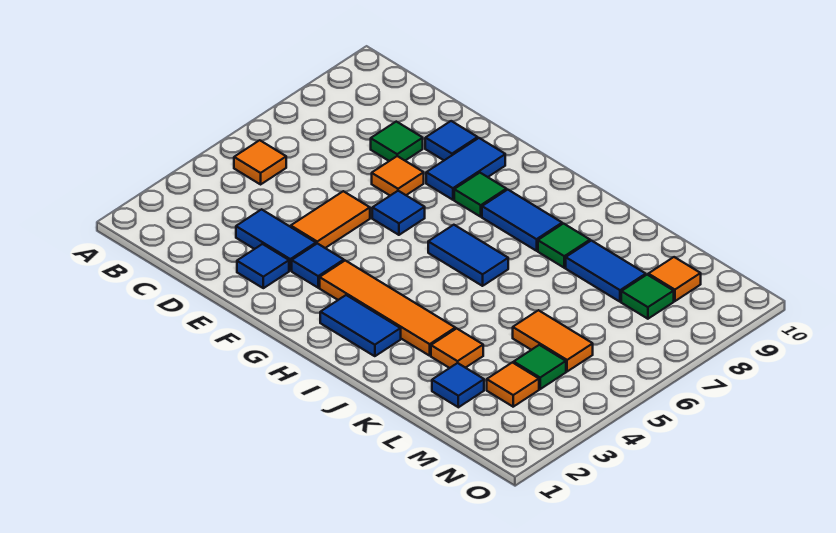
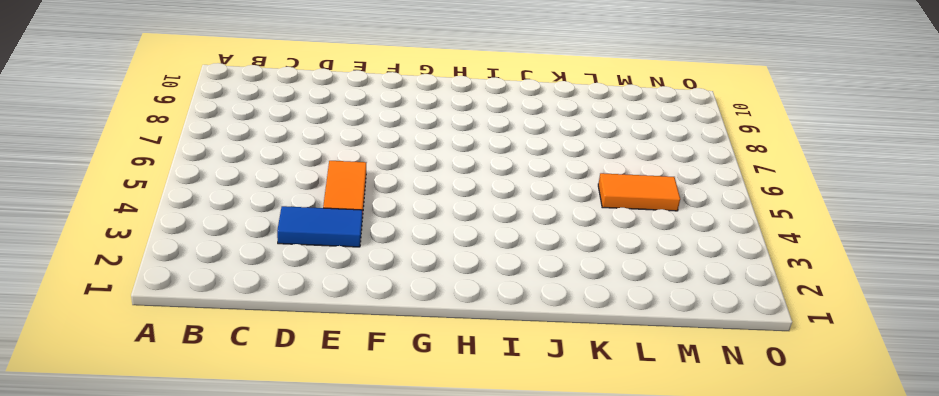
none -> orange tile B5 level 1
none -> green tile D8 level 1
none -> blue tile E2 level 1

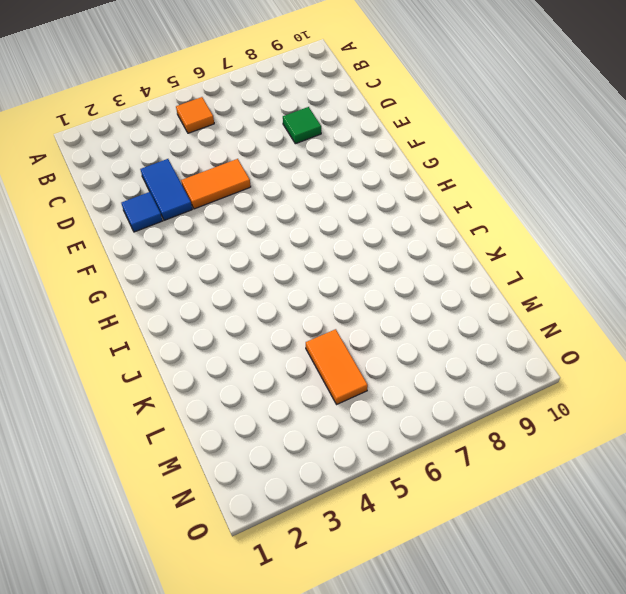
none -> orange tile E7 level 1
none -> blue tile E9 level 1
none -> blue tile F3 level 1

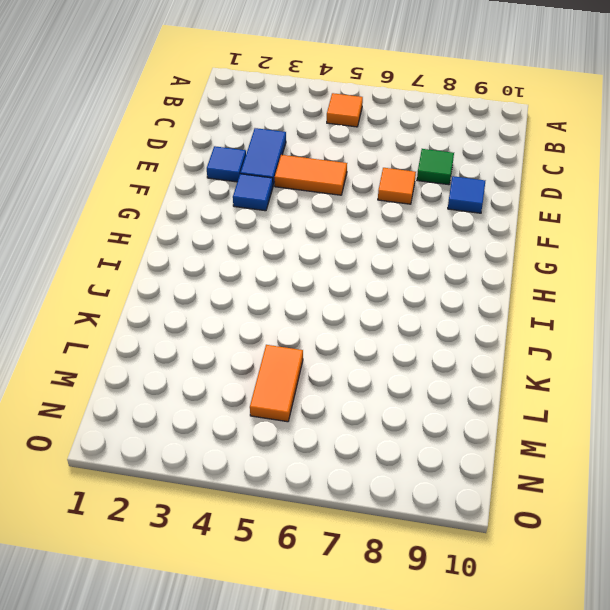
none -> blue tile F6 level 1
none -> blue tile F8:F9 level 1
none -> orange tile G3:J3 level 1

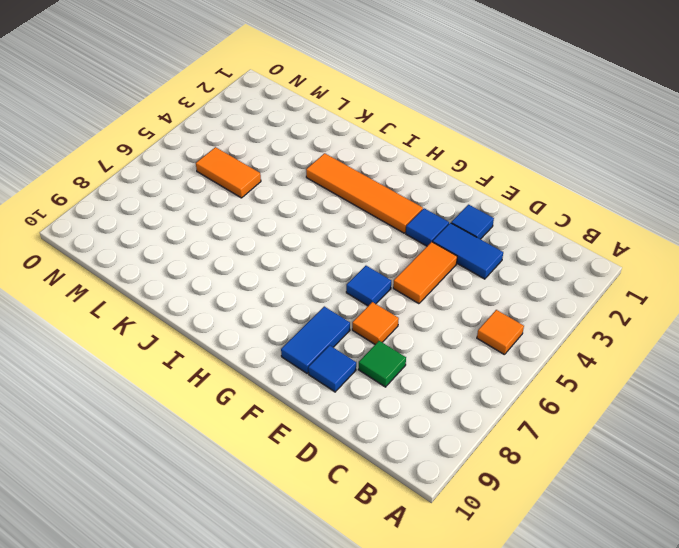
none -> green tile G8 level 1
none -> blue tile H2:I2 level 1
none -> blue tile H6:I6 level 1

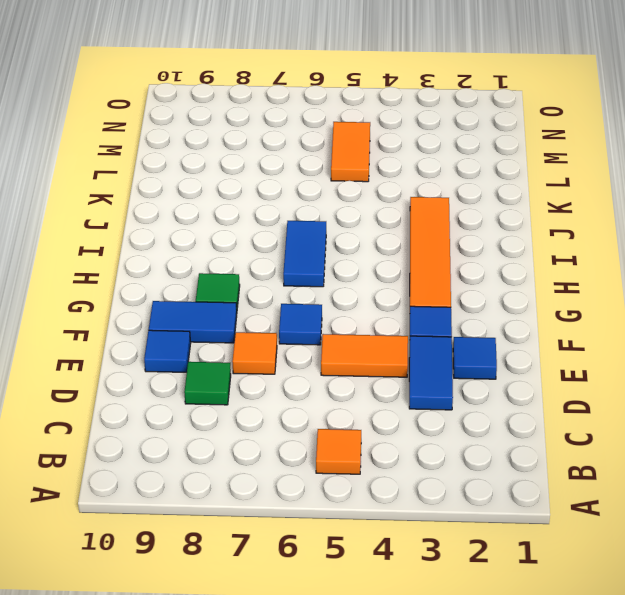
none -> blue tile H2:I2 level 1
none -> blue tile H8:I8 level 1
none -> green tile J8 level 1

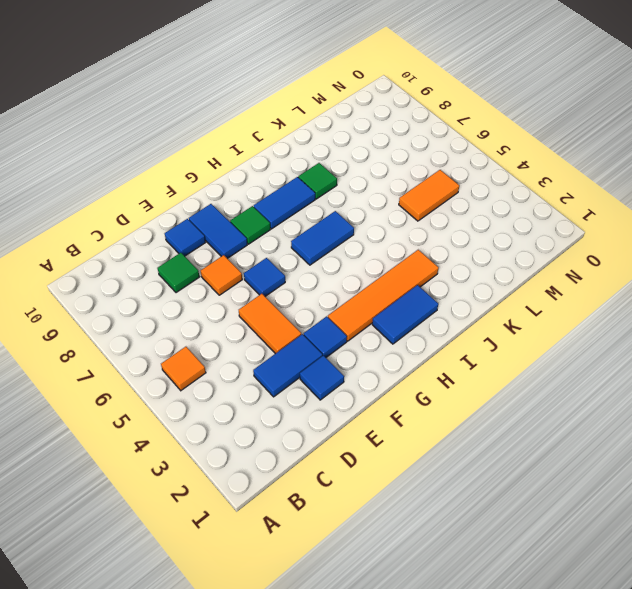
none -> orange tile K3 level 1
none -> blue tile K8:L8 level 1
none -> blue tile L2 level 1

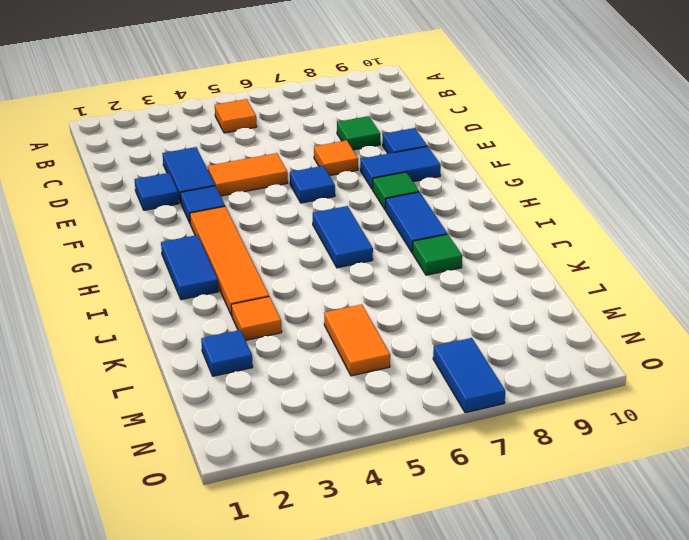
blue tile N7:O7 level 1 -> blue tile K8:L8 level 1
none -> orange tile M3 level 1
none -> green tile M4 level 1
none -> green tile M8 level 1

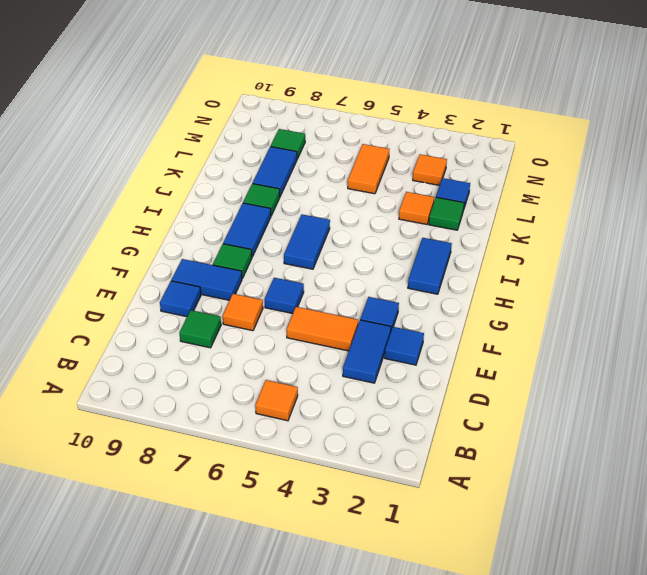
green tile K2 level 1 -> green tile M4 level 1
none -> orange tile G3:J3 level 1
none -> orange tile M9 level 1

